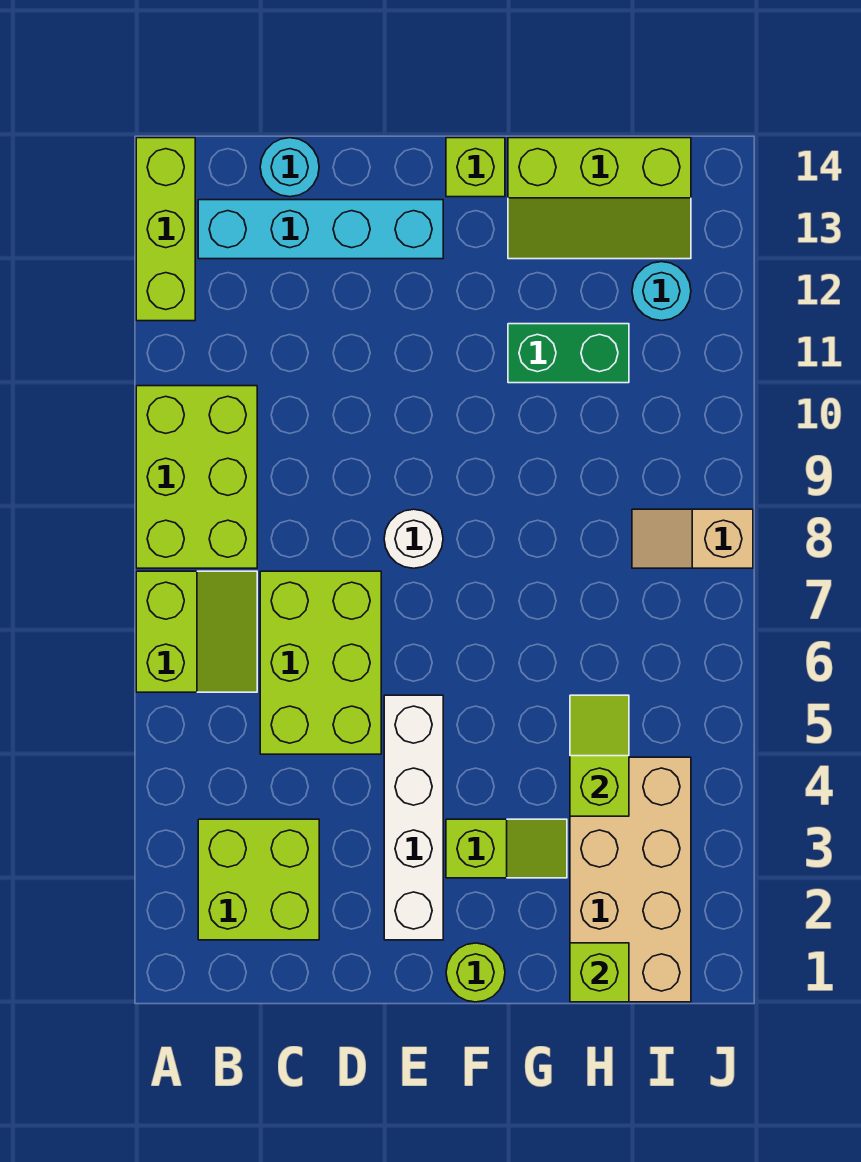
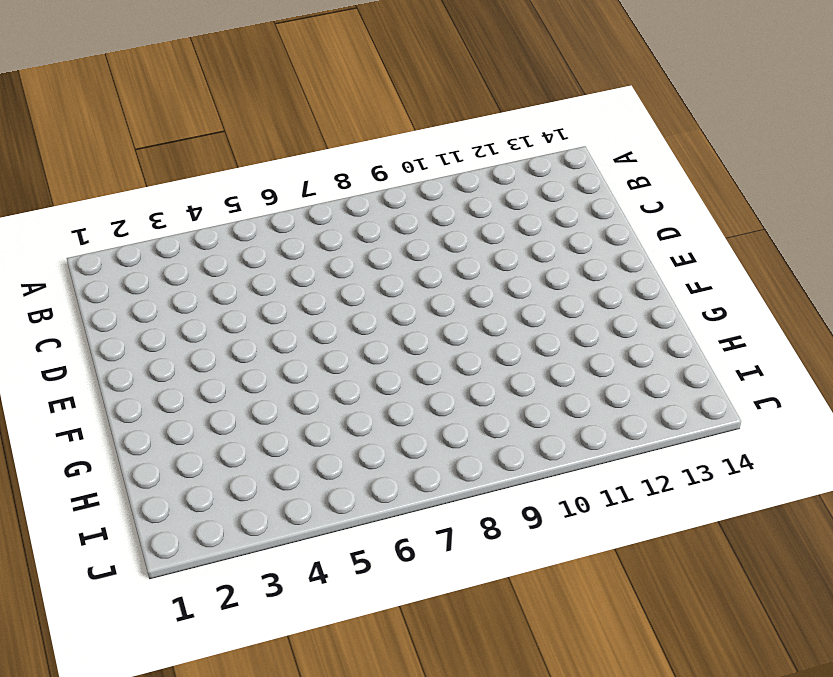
none -> lime slope A6:B7 level 1 top A
none -> lime brick A8:B10 level 1
none -> lime brick A12:A14 level 1

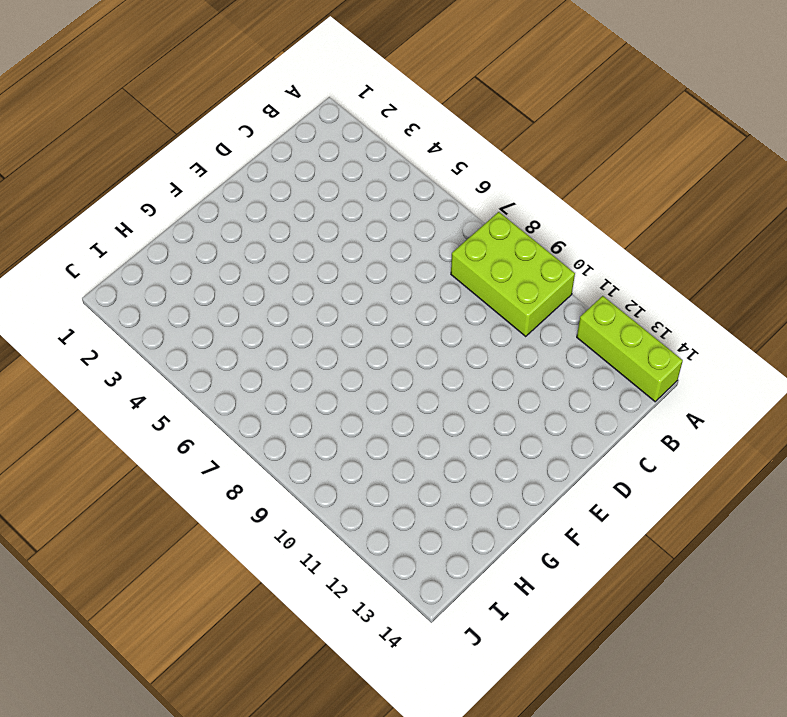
none -> lime slope A6:B7 level 1 top A
none -> lime brick B2:C3 level 1
none -> cyan brick B13:E13 level 1

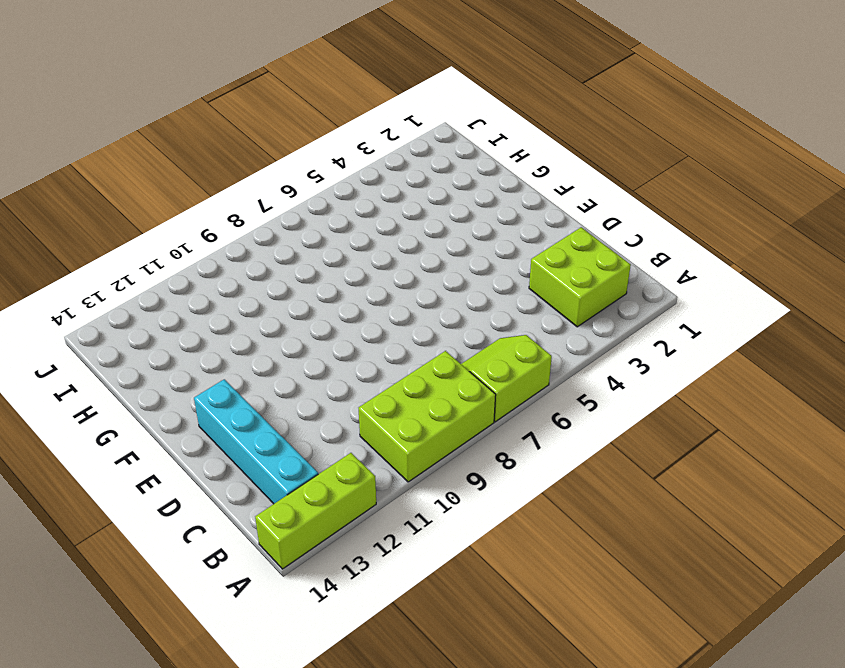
none -> lime brick C5:D7 level 1
none -> cyan round brick C14 level 1
none -> white brick E2:E5 level 1

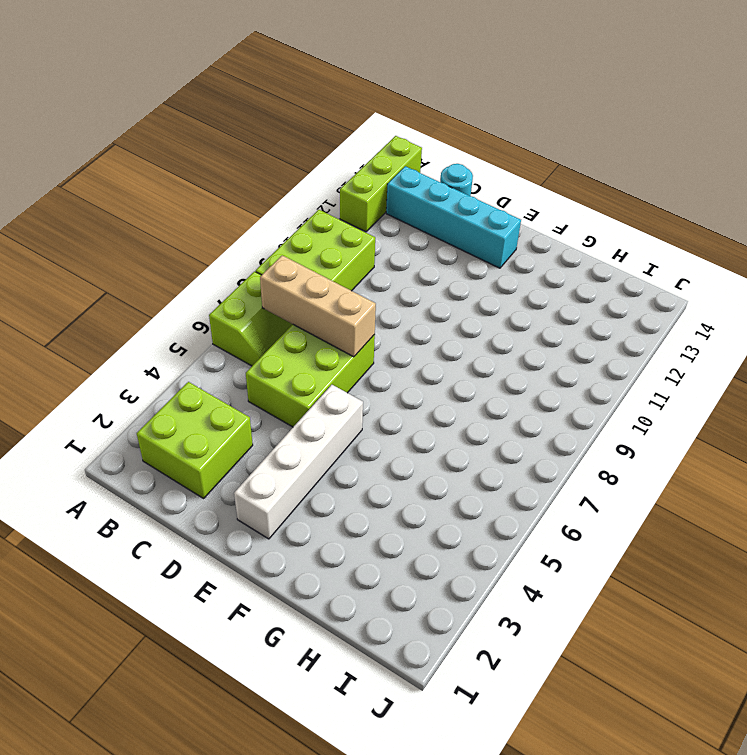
tan brick B7:D7 level 2 -> none
none -> white round brick E8 level 1
none -> lime round brick F1 level 1
none -> lime slope F3:G3 level 1 top F

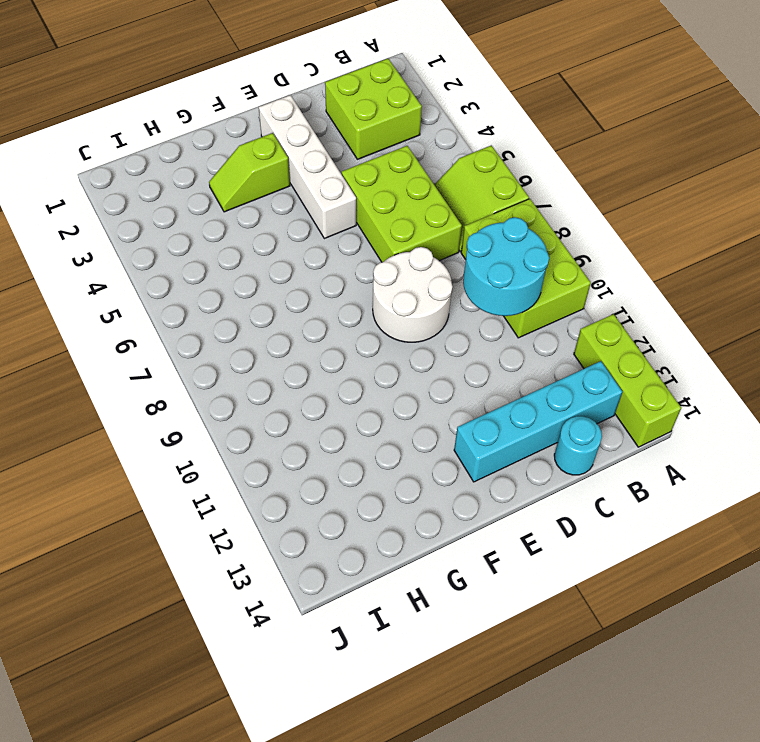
cyan round brick B9:C10 level 2 -> none
white round brick D8:E9 level 1 -> white round brick E8 level 1
none -> lime round brick F1 level 1
none -> lime brick F14 level 1
none -> green brick G11:H11 level 1

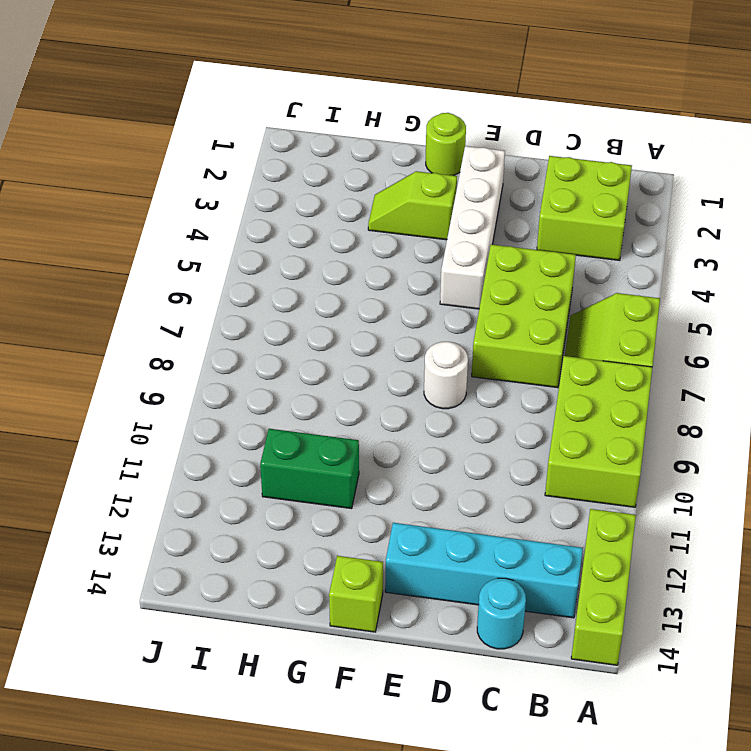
none -> lime slope G13:I14 level 1 top 14
none -> tan brick H1:I4 level 1
none -> tan slope I8:J8 level 1 top J

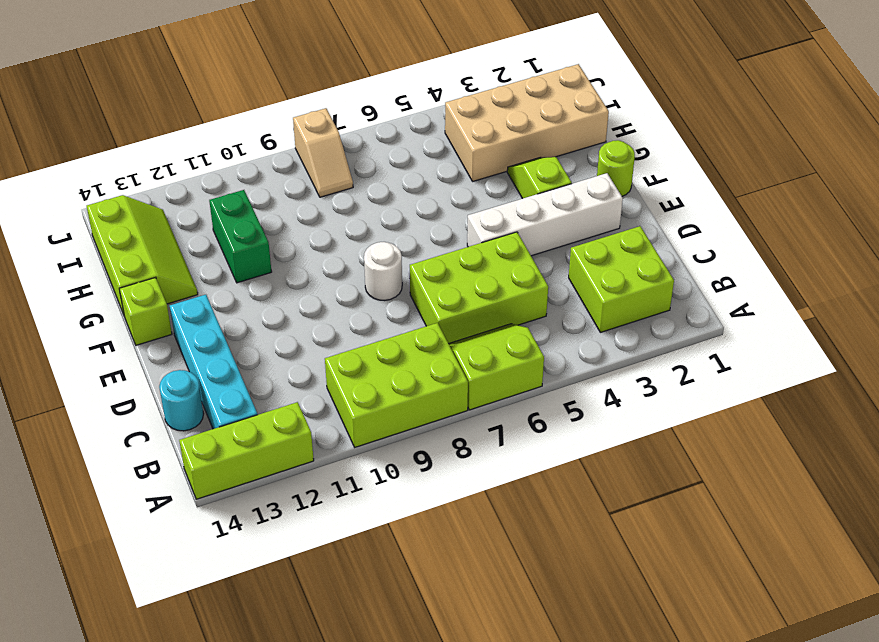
none -> cyan round brick I12 level 1
none -> lime brick H1 level 2
none -> lime slope H4:H5 level 2 top 4

